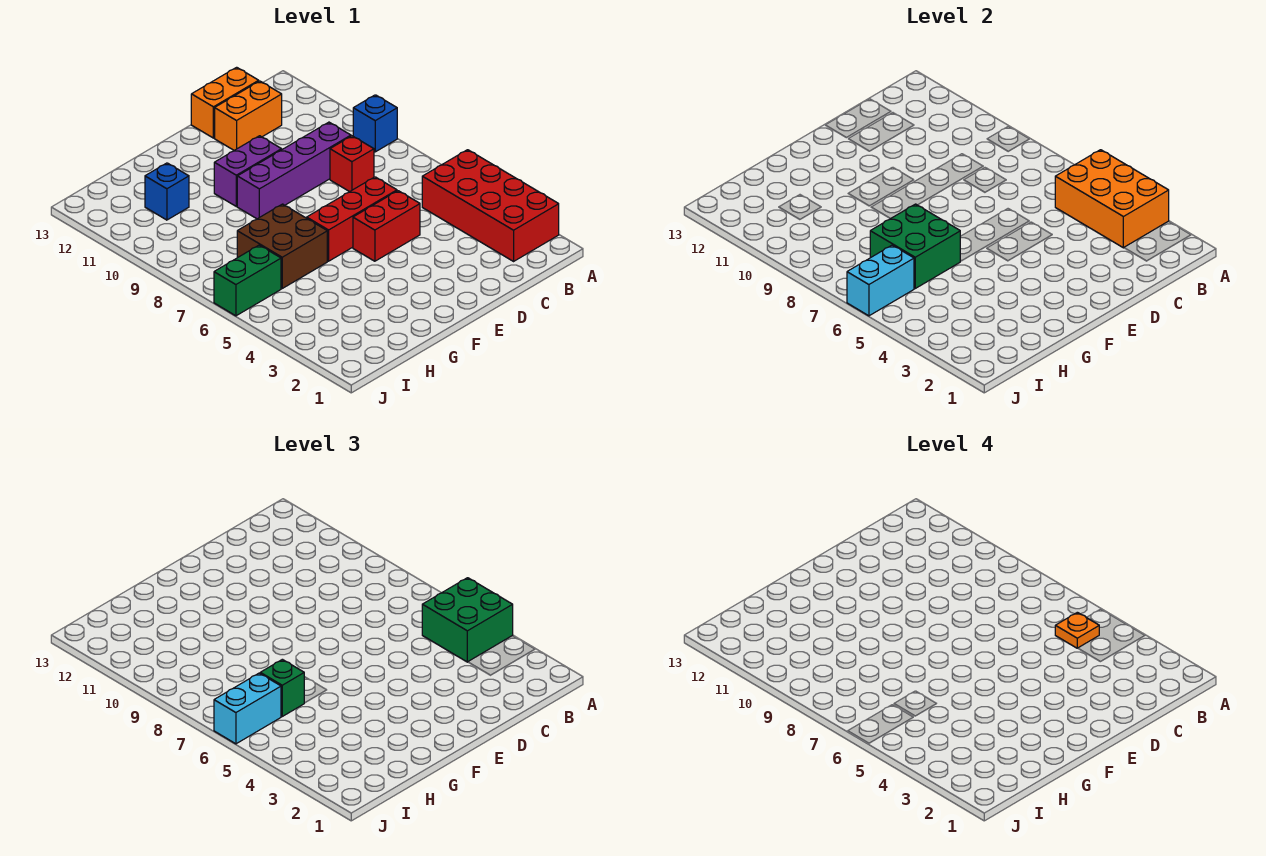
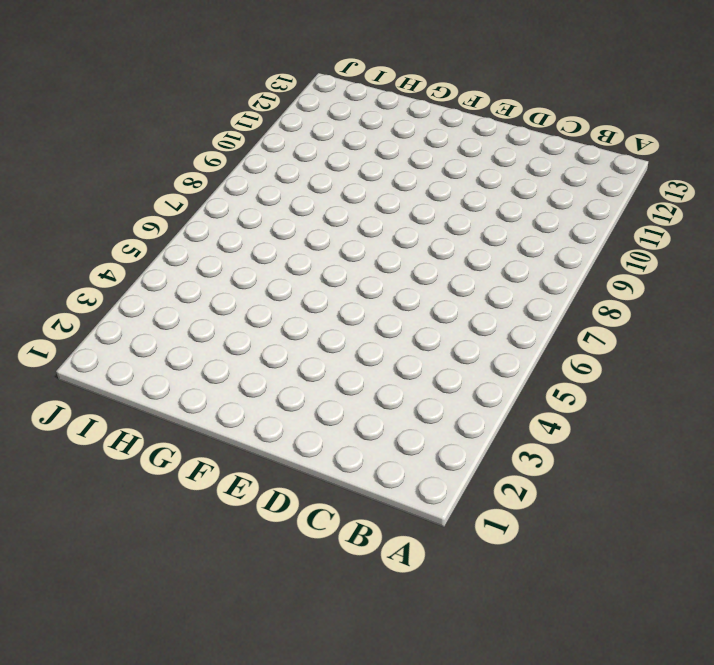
none -> red brick A2:B5 level 1
none -> blue brick A9 level 1
none -> red brick C8 level 1

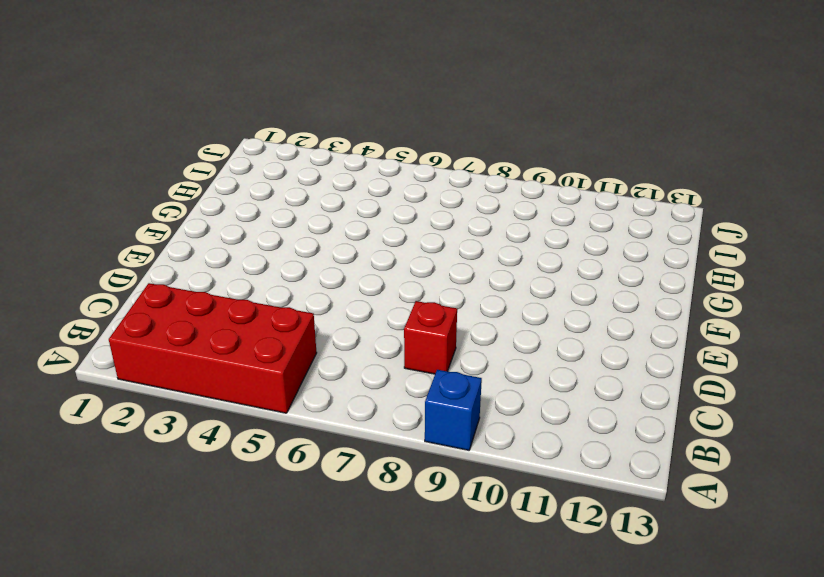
none -> purple brick C9:F9 level 1
none -> orange brick C12:D12 level 1
none -> orange brick C13:D13 level 1

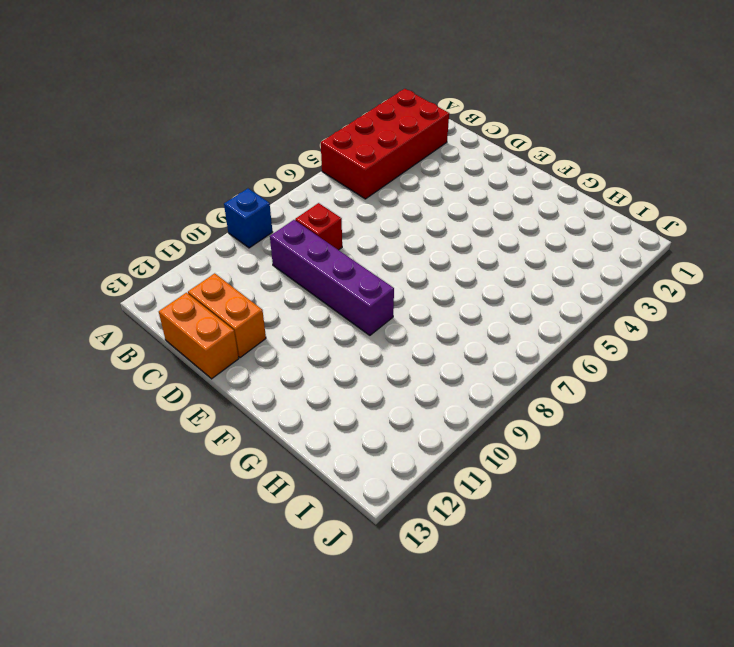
none -> red brick D5:E5 level 1
none -> red brick D6:F6 level 1
none -> purple brick E10:F10 level 1

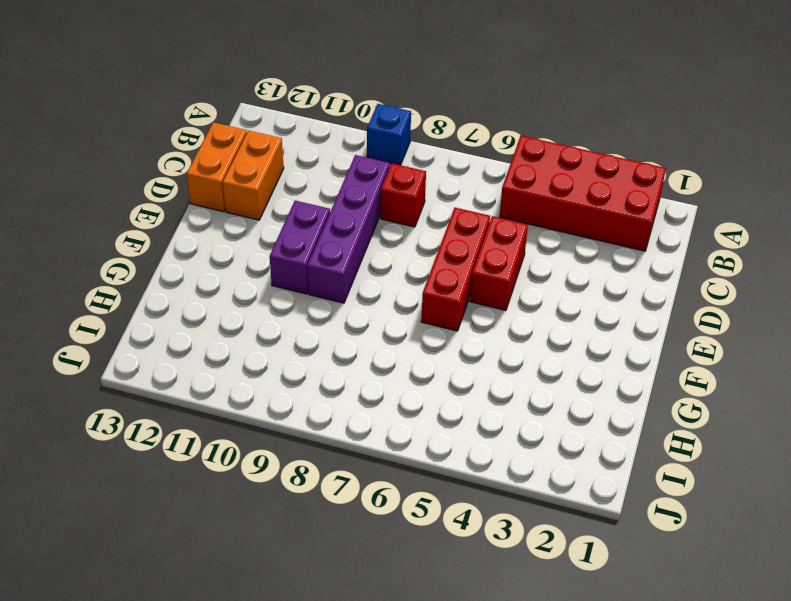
none -> brown brick G6:H7 level 1
none -> blue brick H11 level 1
none -> green brick I6:J6 level 1

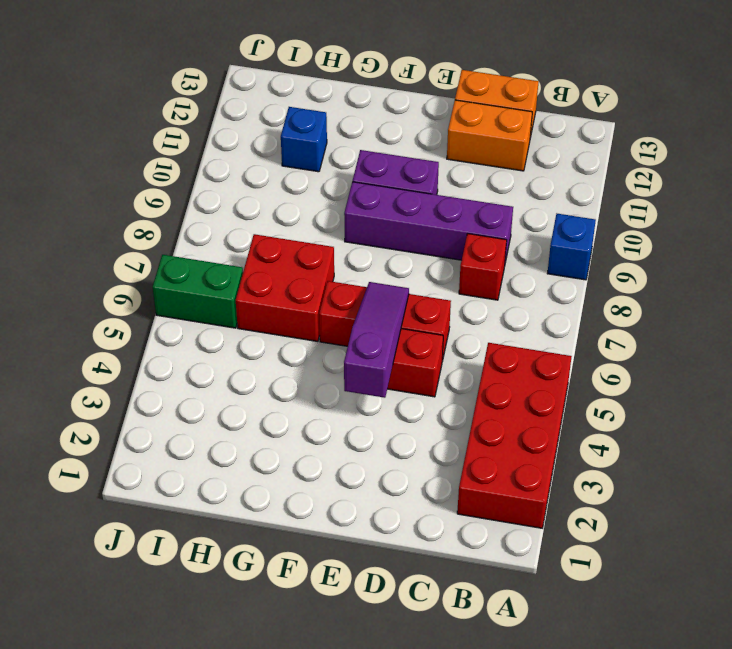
purple slope E4:E6 level 2 top 4 -> none
red brick G6:H7 level 1 -> brown brick G6:H7 level 1
none -> orange brick A3:B5 level 2
none -> green brick G6:H7 level 2
none -> cyan brick I6:J6 level 2

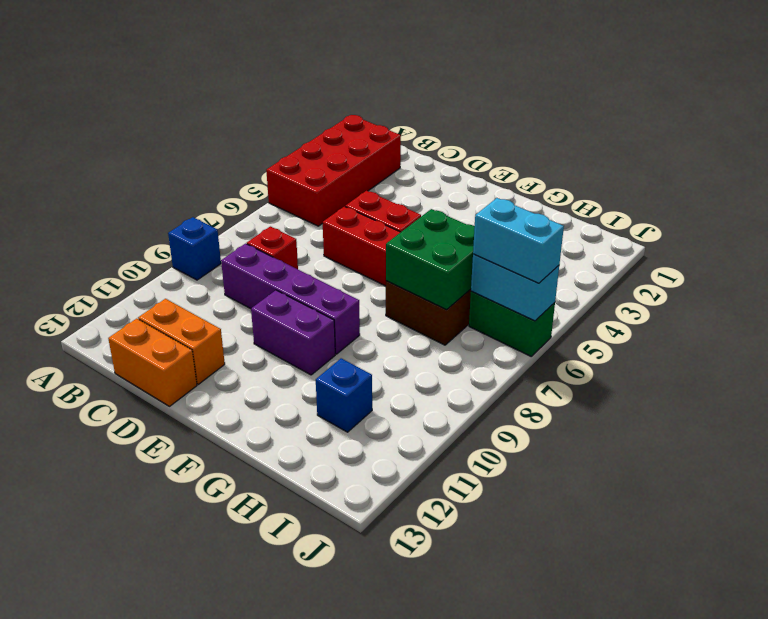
none -> orange brick A3:B5 level 2
none -> green brick A4:B5 level 3
none -> green brick H6 level 3

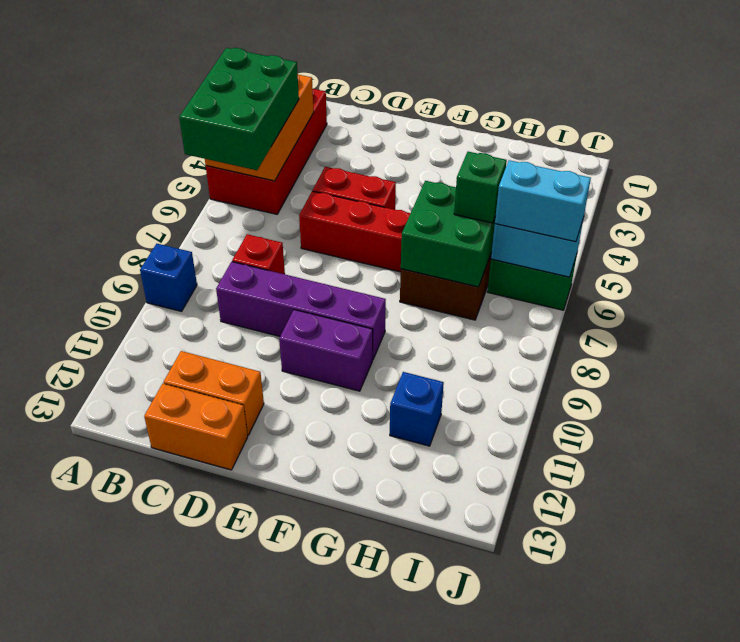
green brick A4:B6 level 3 -> green brick A4:B5 level 3
none -> orange plate B5 level 4

